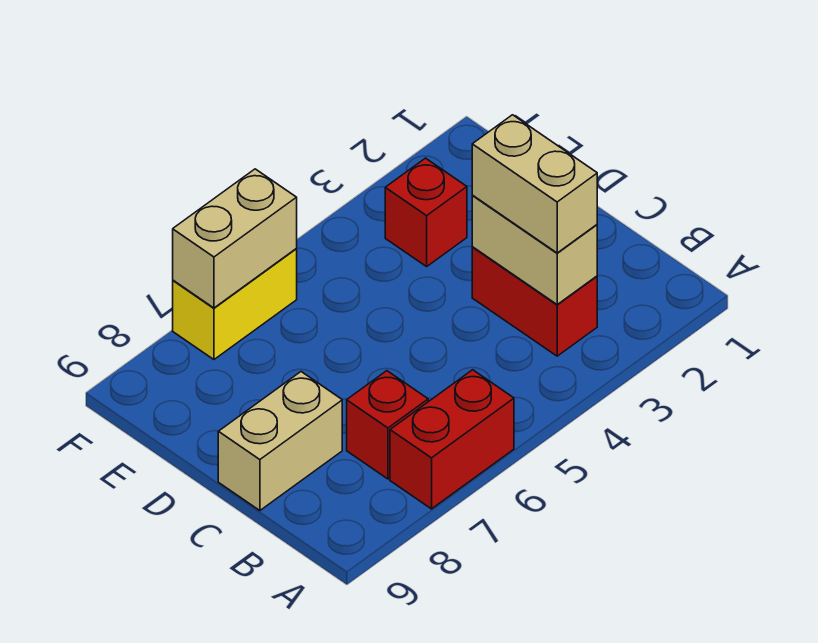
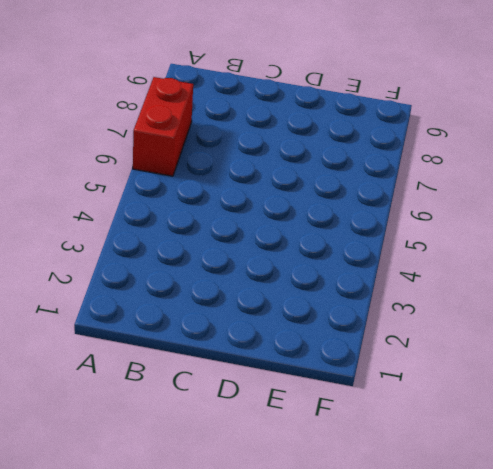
none -> red brick B3:C3 level 1
none -> red brick B7 level 1

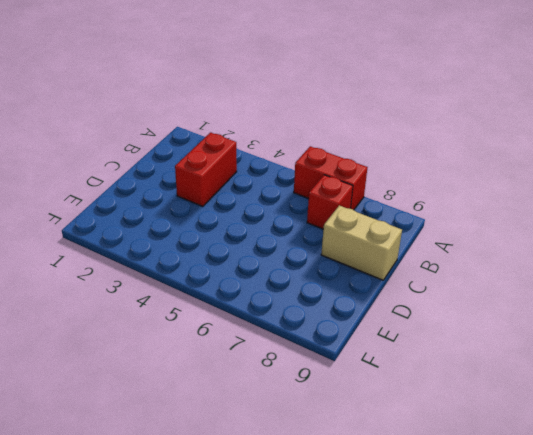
none -> red brick E3 level 1
none -> yellow brick F6:F7 level 1

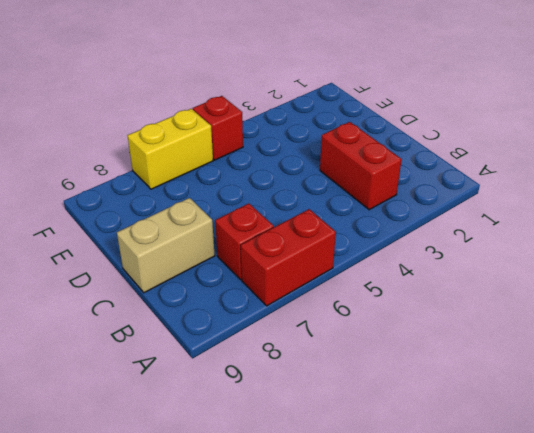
red brick F5 level 1 -> red brick E3 level 1
none -> tan brick B3:C3 level 2
none -> tan brick F6:F7 level 2

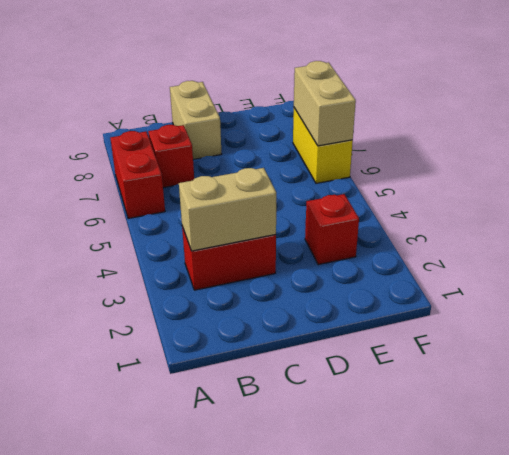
none -> tan brick B3:C3 level 3

